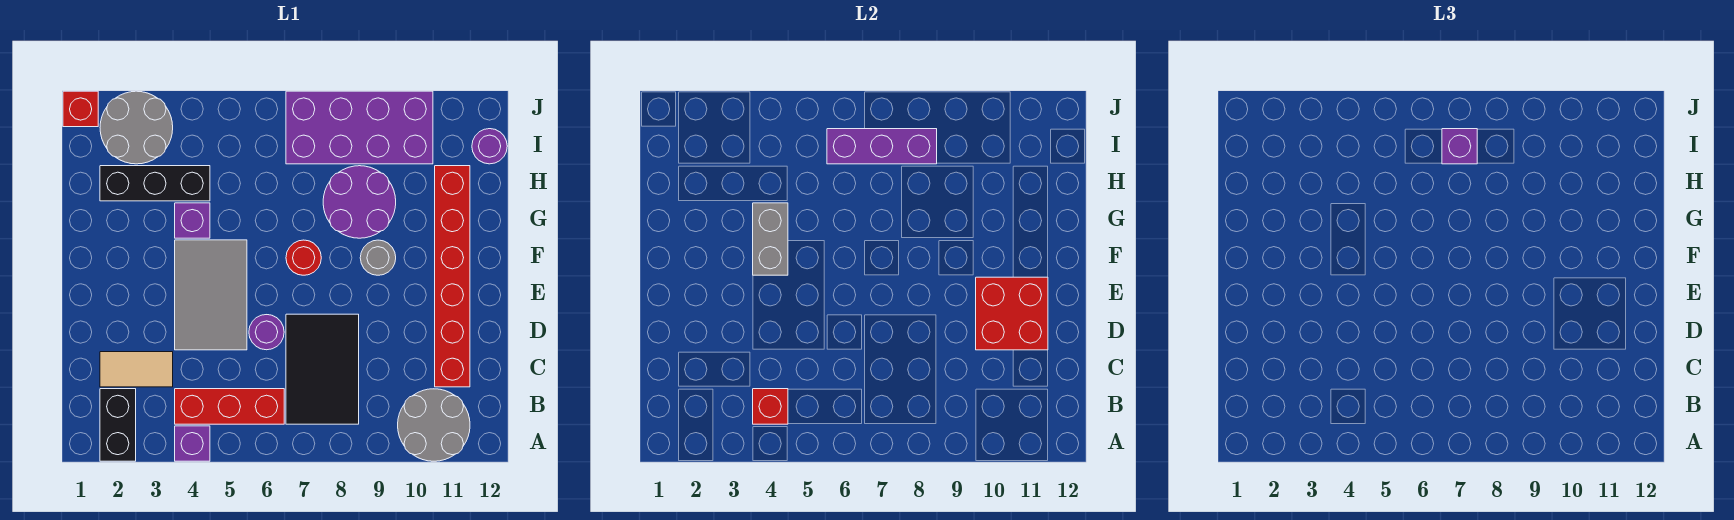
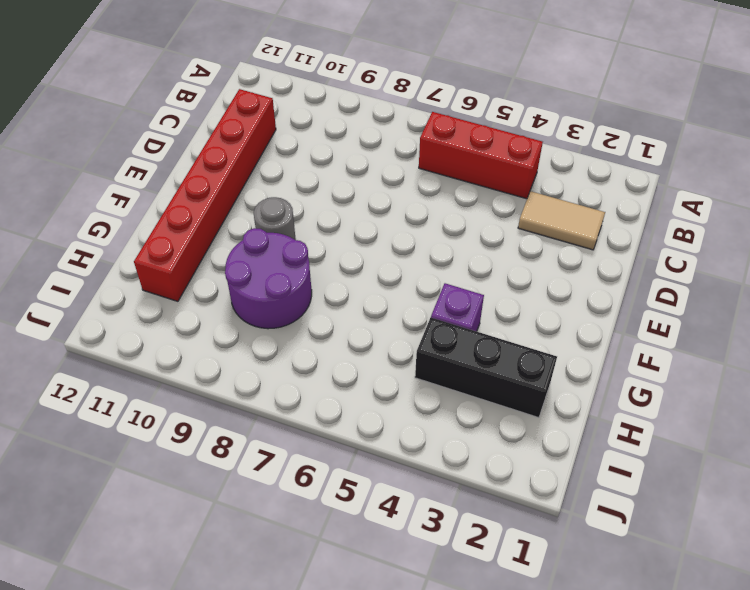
none -> black brick A2:B2 level 1
none -> purple brick A4 level 1
none -> grey round brick A10:B11 level 1

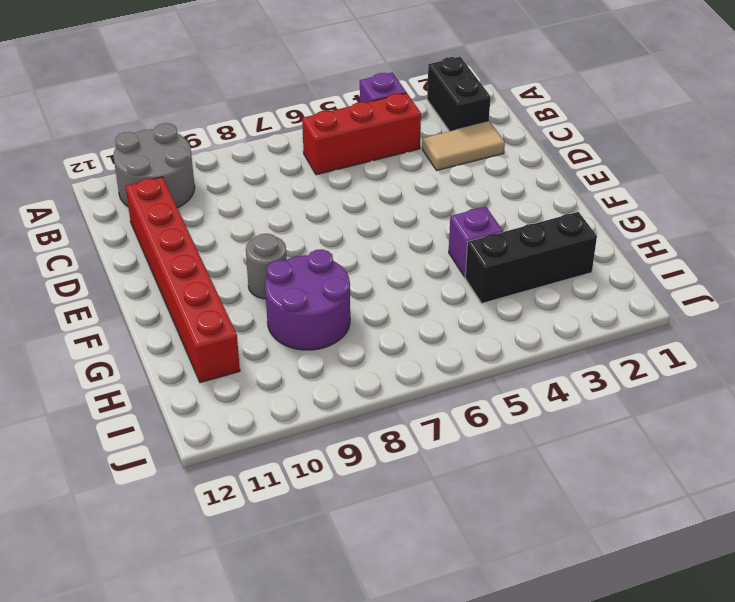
none -> black tile B7:D8 level 1
none -> grey tile D4:F5 level 1
none -> purple round brick D6 level 1

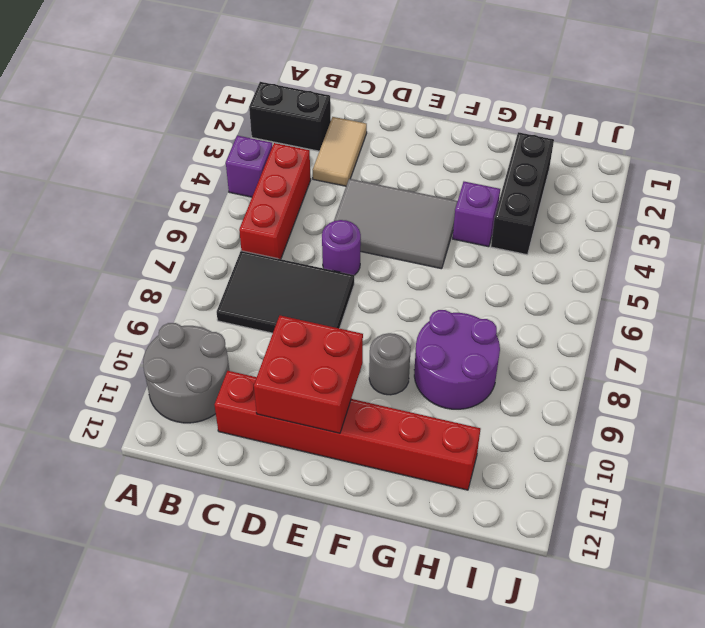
none -> red round brick F7 level 1
none -> grey round brick I2:J3 level 1
none -> purple brick I7:J10 level 1

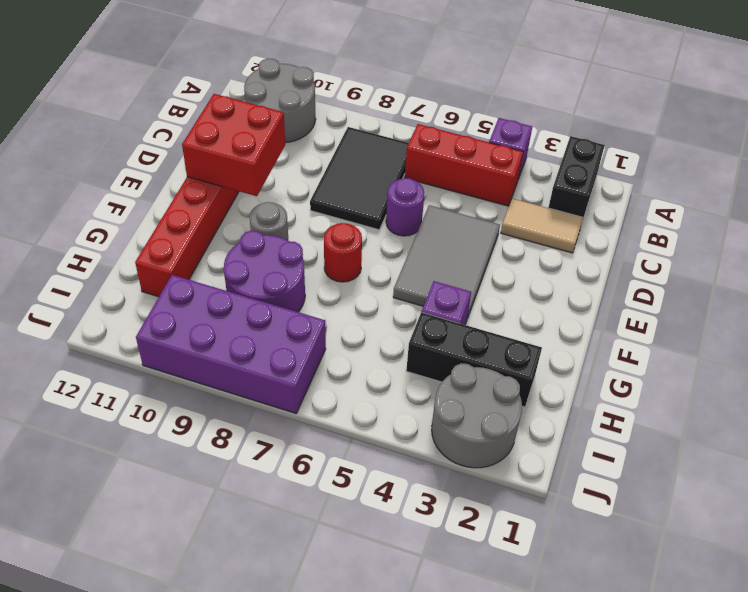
none -> purple round brick I12 level 1
none -> red brick J1 level 1
none -> red brick B4 level 2

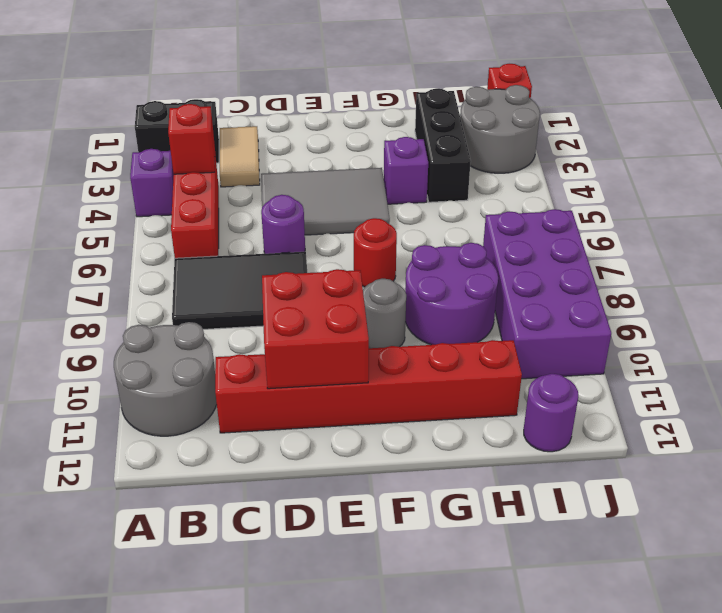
none -> grey brick F4:G4 level 2
none -> purple brick I6:I8 level 2
none -> purple brick I7 level 3

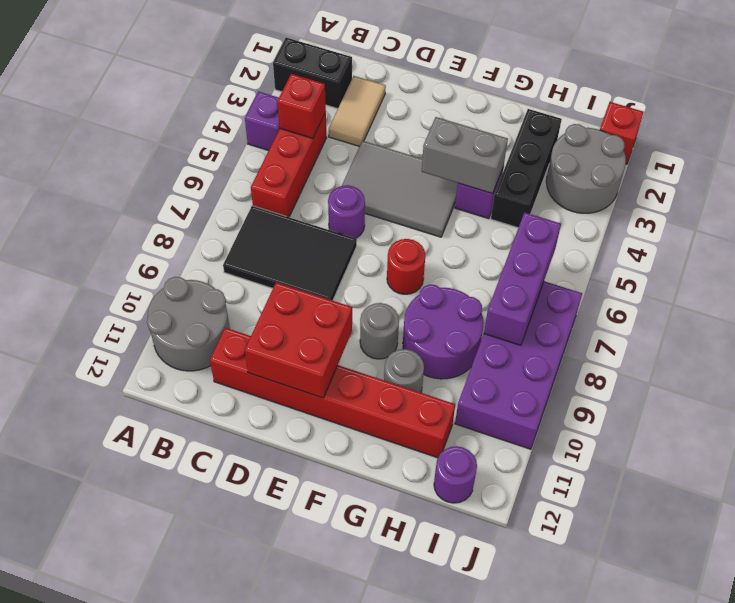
grey round brick G10 level 1 -> none
none -> purple brick I7 level 3

